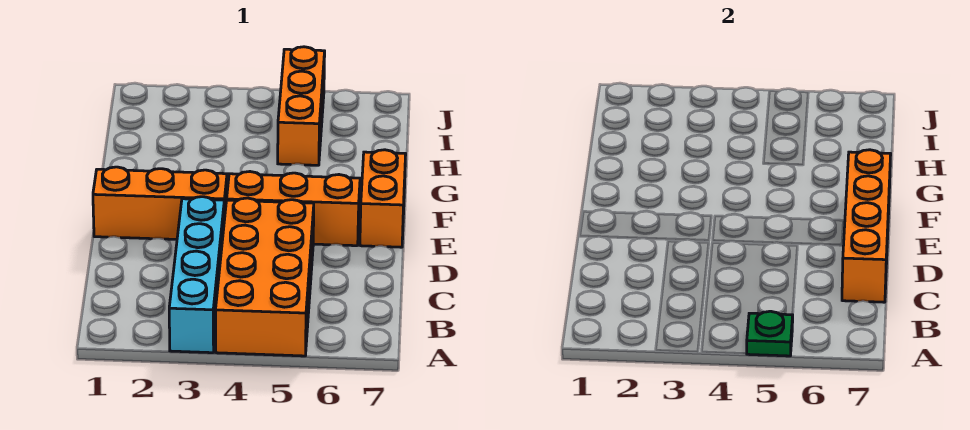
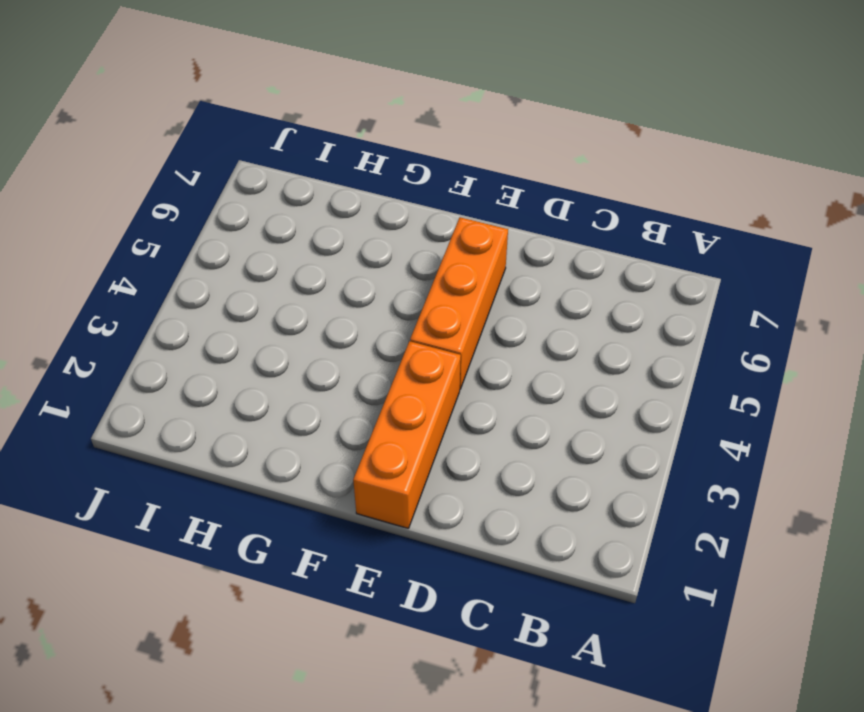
none -> cyan brick A3:D3 level 1
none -> orange brick A4:D5 level 1

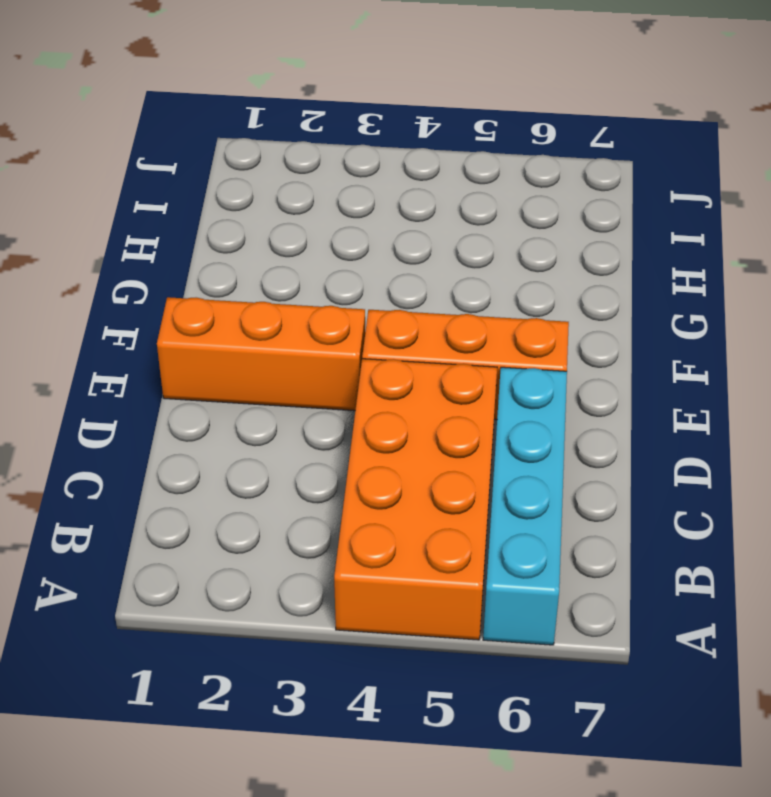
cyan brick A6:D6 level 1 -> cyan brick A3:D3 level 1
none -> orange brick E7:F7 level 1
none -> orange brick H5:J5 level 1

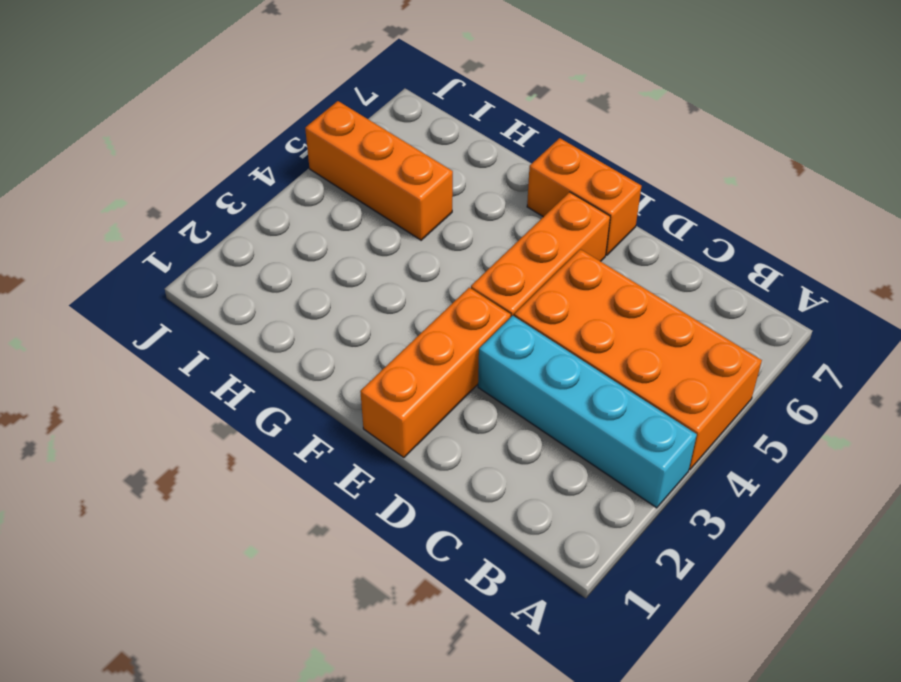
none -> green plate A5 level 2
none -> orange brick C7:F7 level 2

